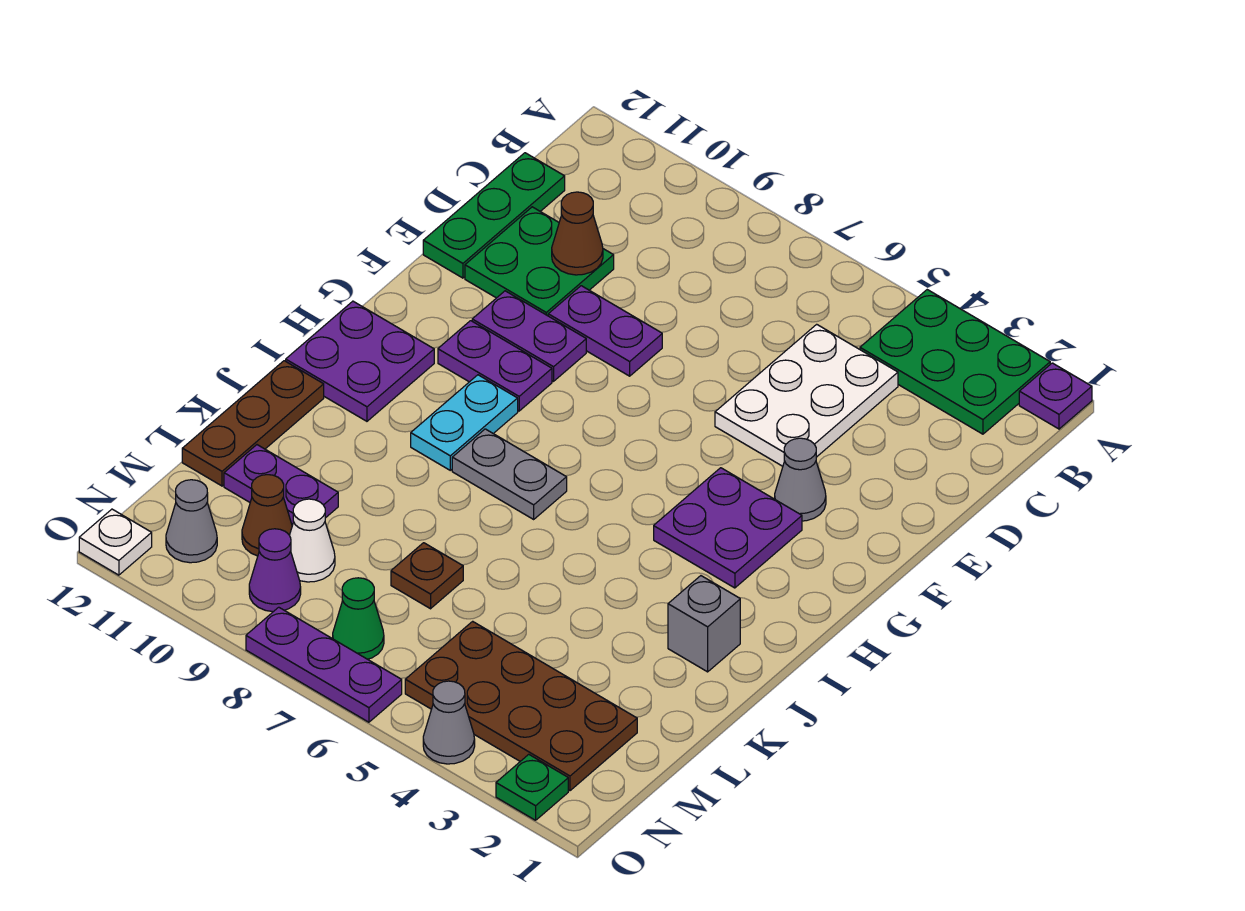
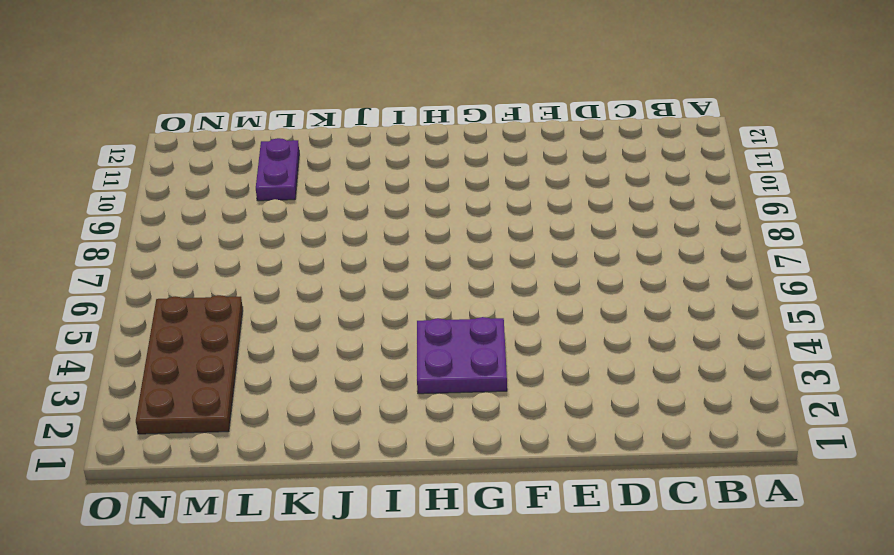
none -> purple plate A1 level 1
none -> green plate A2:B4 level 1
none -> white plate C4:E5 level 1

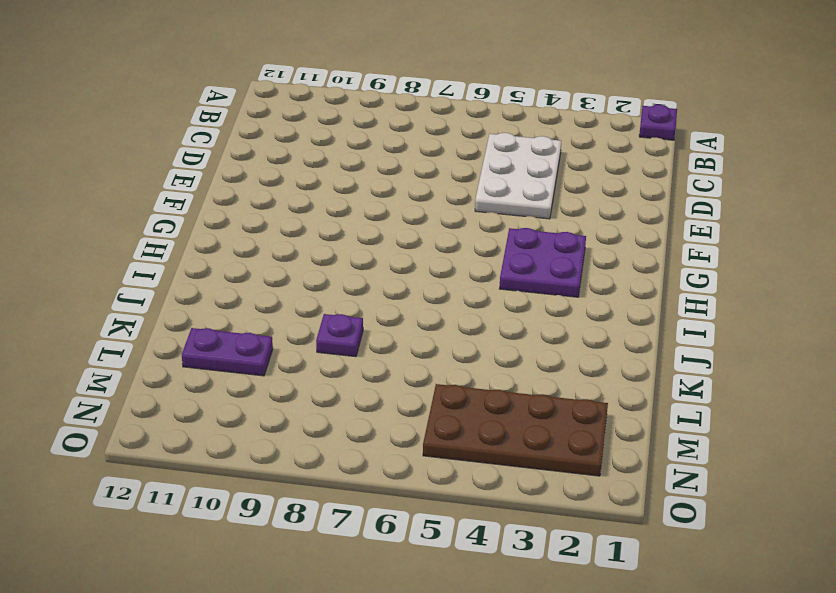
purple plate K8 level 1 -> none
none -> green plate A2:B4 level 1
none -> green plate C12:E12 level 1
none -> green plate D10:E11 level 1

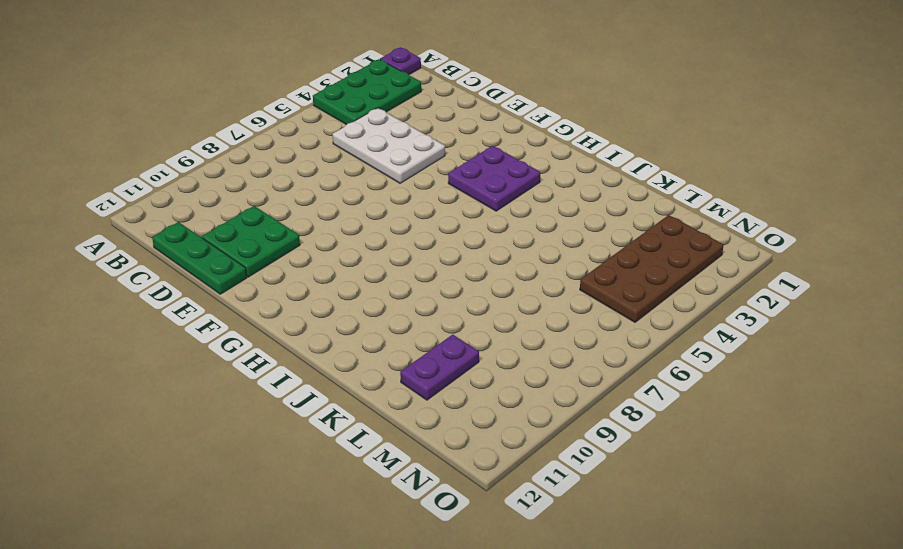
none -> purple plate E8:E9 level 1
none -> grey cone F3 level 1
none -> purple plate F9:F10 level 1

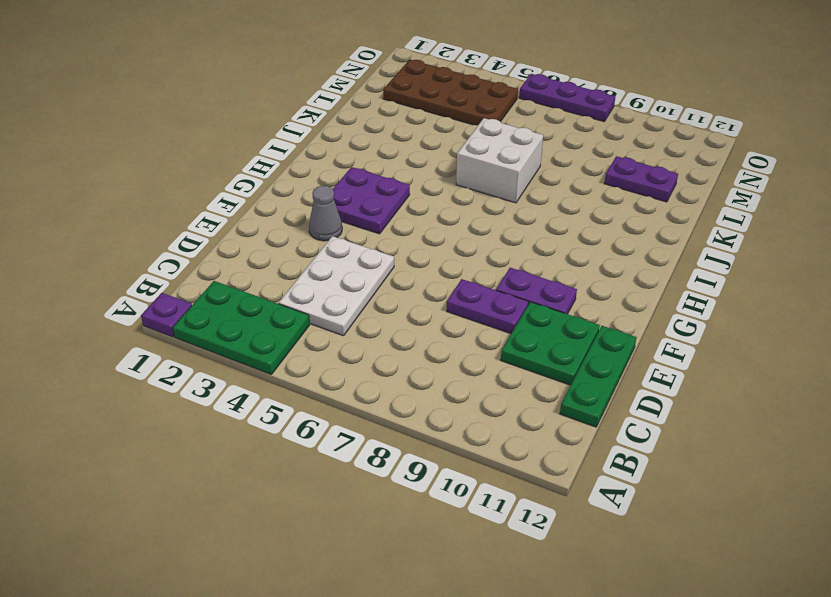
white brick J6:K7 level 1 -> none
none -> purple plate G9:G10 level 1
none -> cyan plate H9:I9 level 1
none -> purple plate H11:I12 level 1

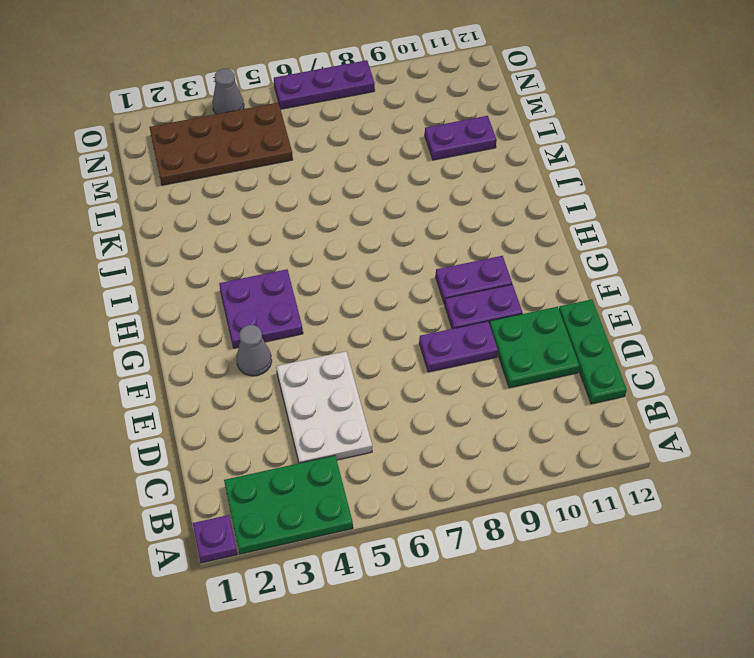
none -> cyan plate H9:I9 level 1
none -> purple plate H11:I12 level 1
none -> grey plate I7:I8 level 1

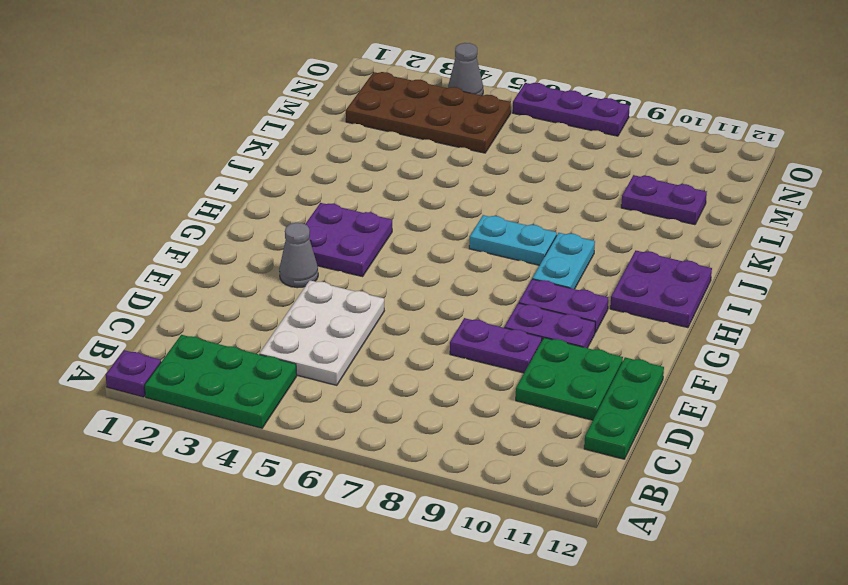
cyan plate I7:I8 level 1 -> grey plate I7:I8 level 1
none -> grey brick J2 level 1
none -> brown plate J12:L12 level 1
none -> brown plate L7 level 1

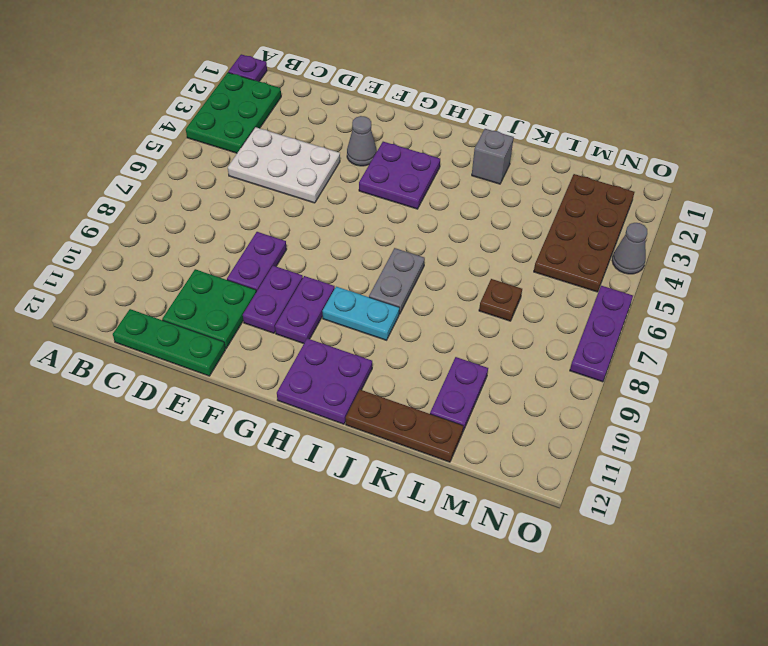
none -> white cone M9 level 1
none -> brown cone M10 level 1
none -> green cone N7 level 1

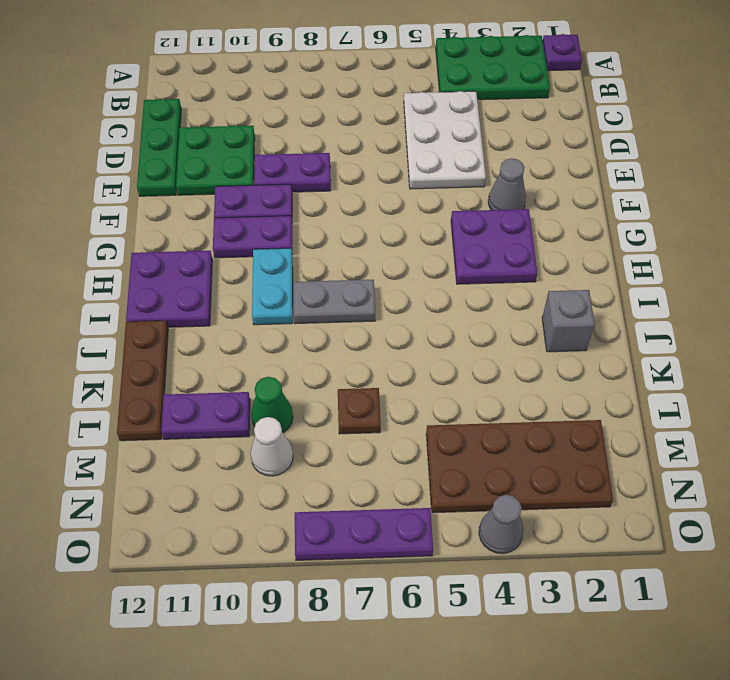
green cone L9 level 1 -> green cone N7 level 1
none -> brown cone M10 level 1
none -> purple cone N9 level 1
none -> grey cone N11 level 1

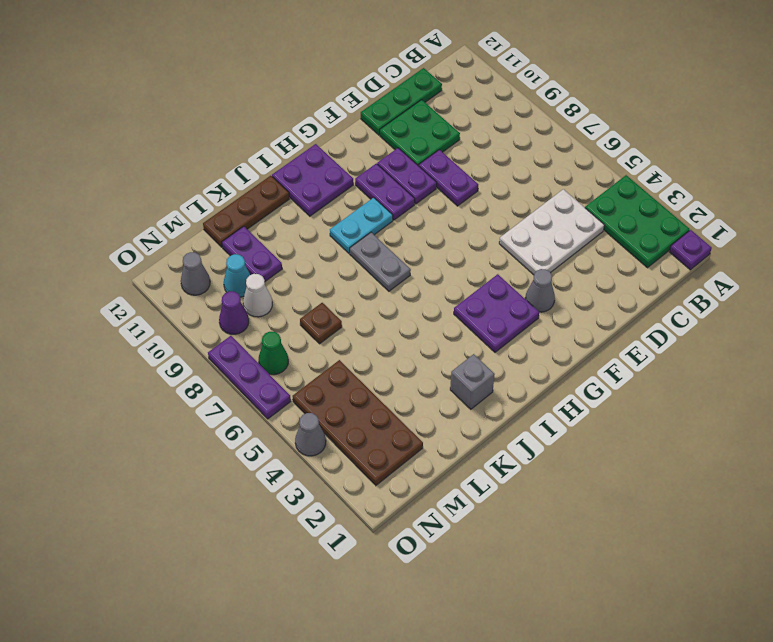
cyan cone M10 level 1 -> brown cone M10 level 1
none -> green plate O2 level 1
none -> white plate O12 level 1
none -> brown cone D10 level 2

